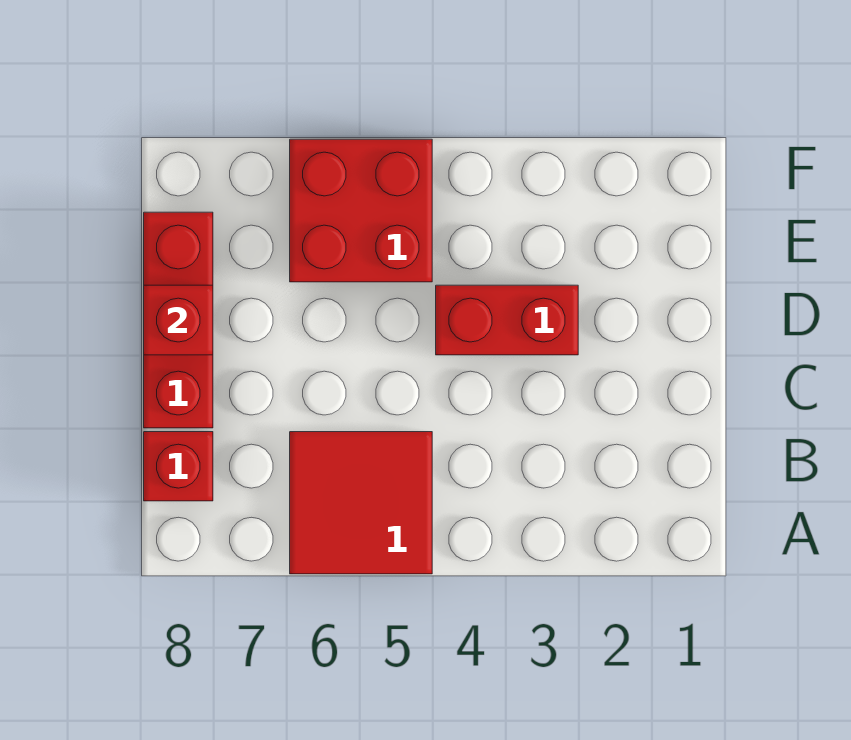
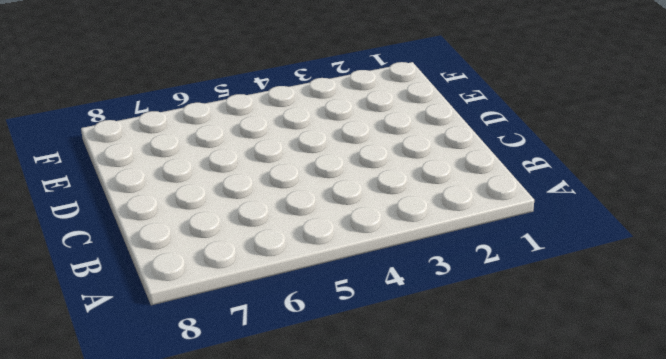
none -> red tile A5:B6 level 1
none -> red brick B8 level 1

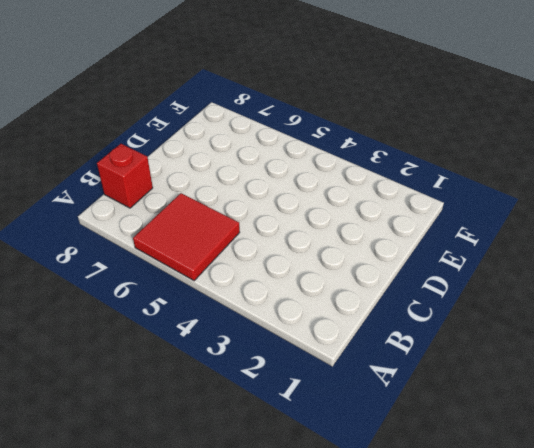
none -> red brick C8:E8 level 1
none -> red brick D3:D4 level 1

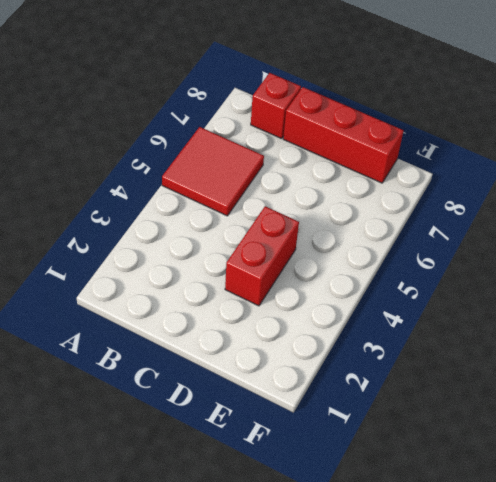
none -> red brick E5:F6 level 1
none -> red brick D8 level 2

